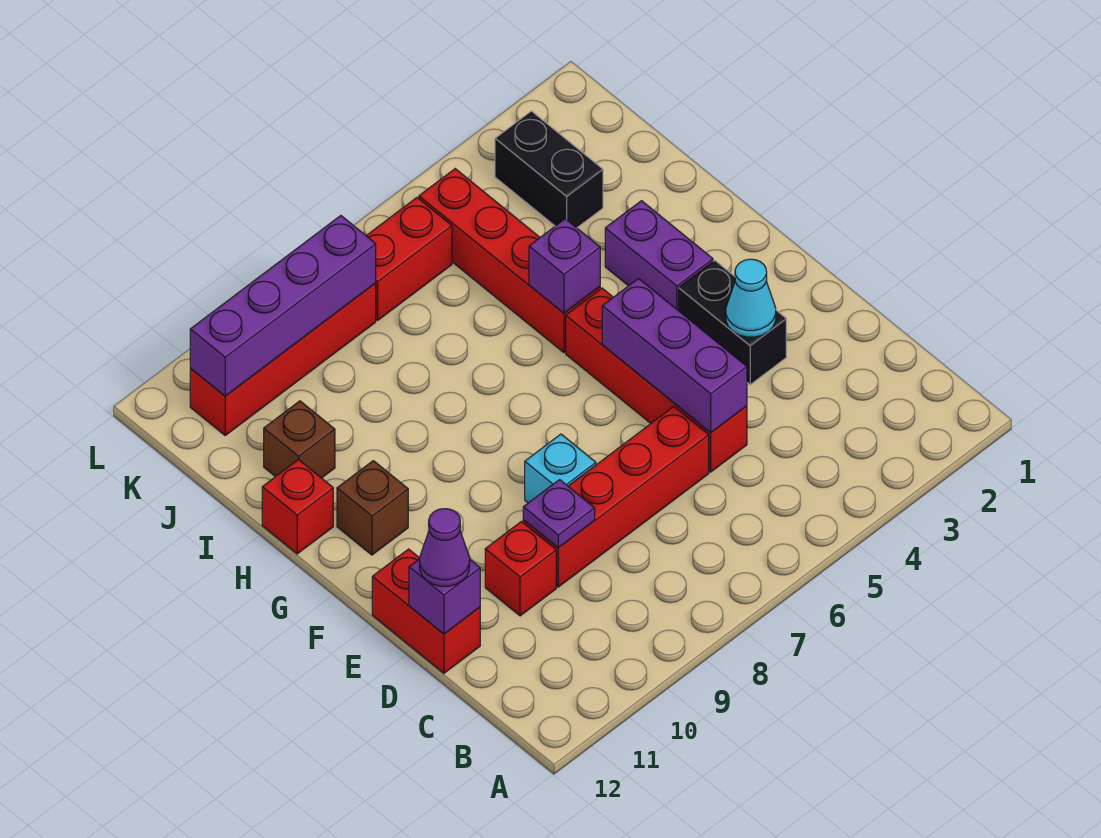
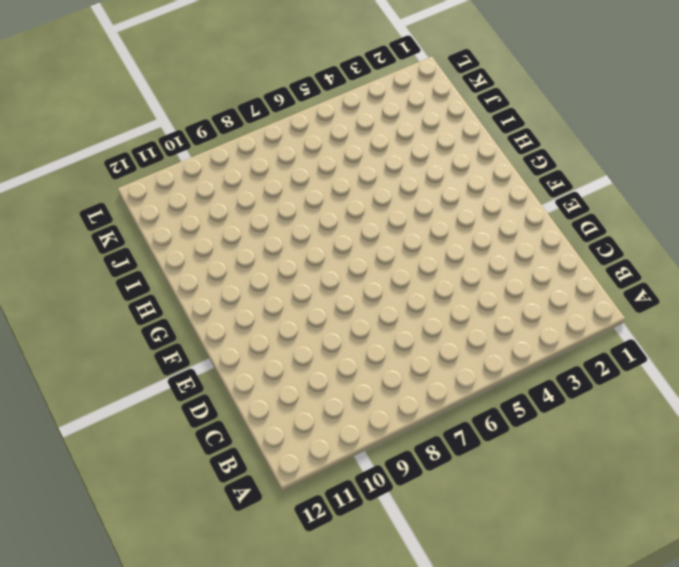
none -> red brick D5:G5 level 1
none -> red brick D6:D9 level 1
none -> red brick D10 level 1

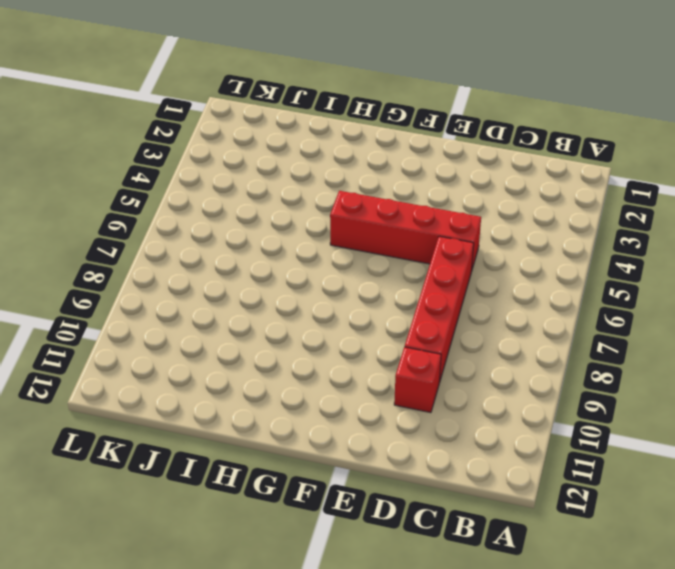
none -> red brick D12:E12 level 1
none -> black brick E3:F3 level 1
none -> cyan brick E8 level 1

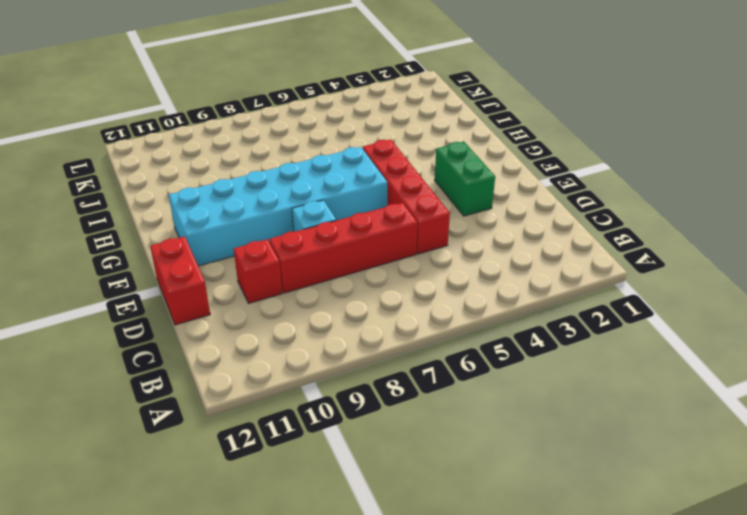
green brick E3:F3 level 1 -> black brick E3:F3 level 1
cyan brick F6:G11 level 1 -> brown brick G11 level 1
none -> purple brick G3:H3 level 1
none -> red brick H5:K5 level 1
none -> red brick H12 level 1

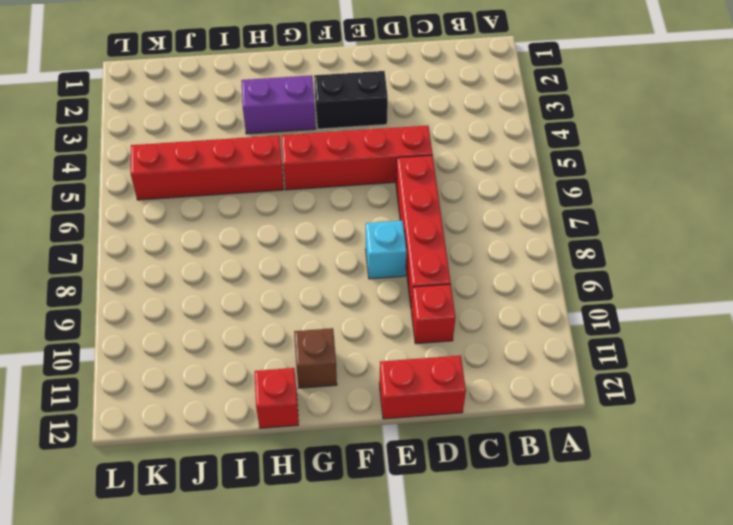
none -> brown brick I11 level 1
none -> black brick J3:K3 level 1
none -> red brick K6:K7 level 1

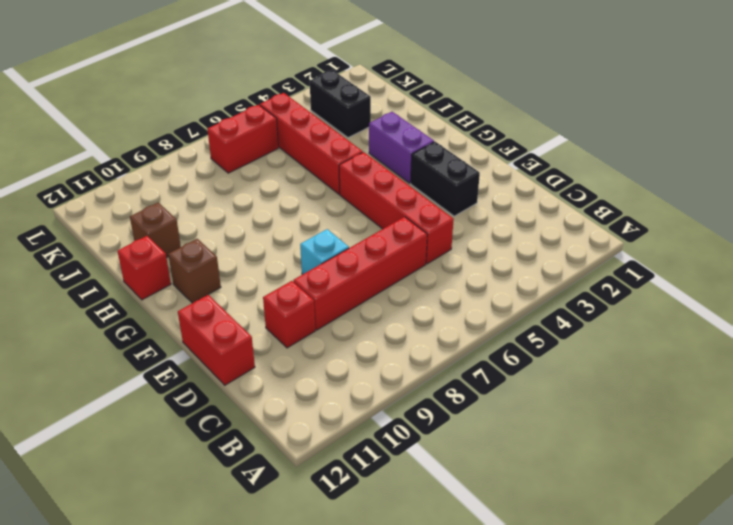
none -> red brick K8:K11 level 1
none -> purple brick D5:F5 level 2
none -> purple plate D9 level 2

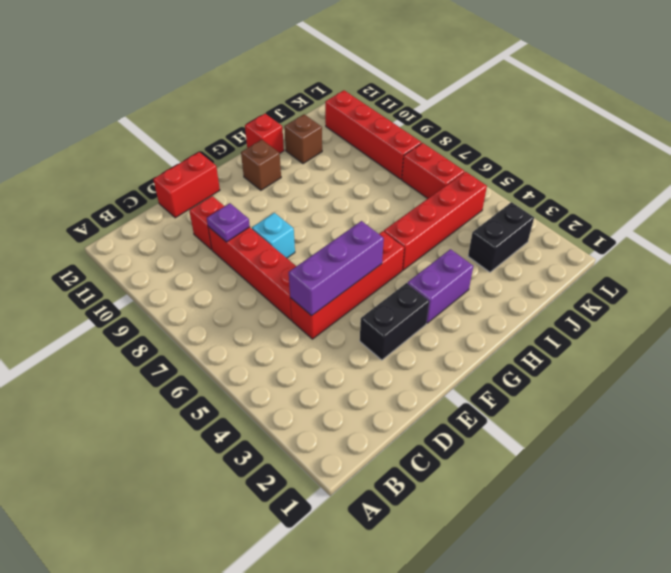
none -> purple brick D12 level 2
none -> cyan cone E3 level 2
none -> purple brick H5 level 2

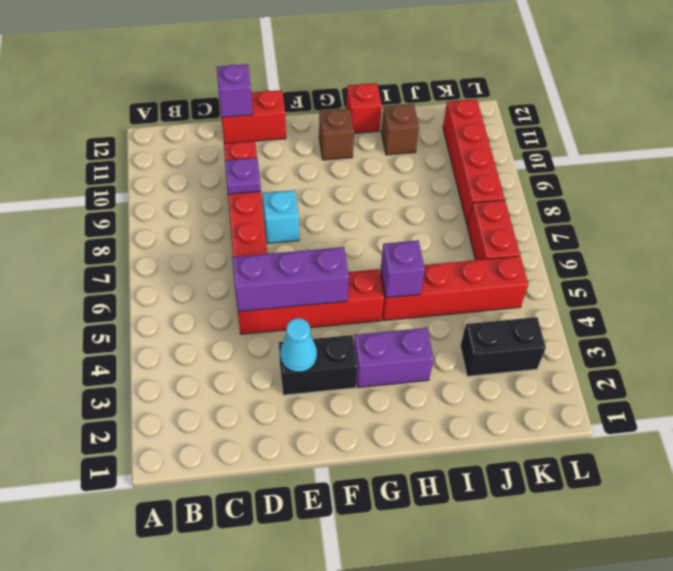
none -> purple brick K8:K11 level 2
none -> purple cone D12 level 3

